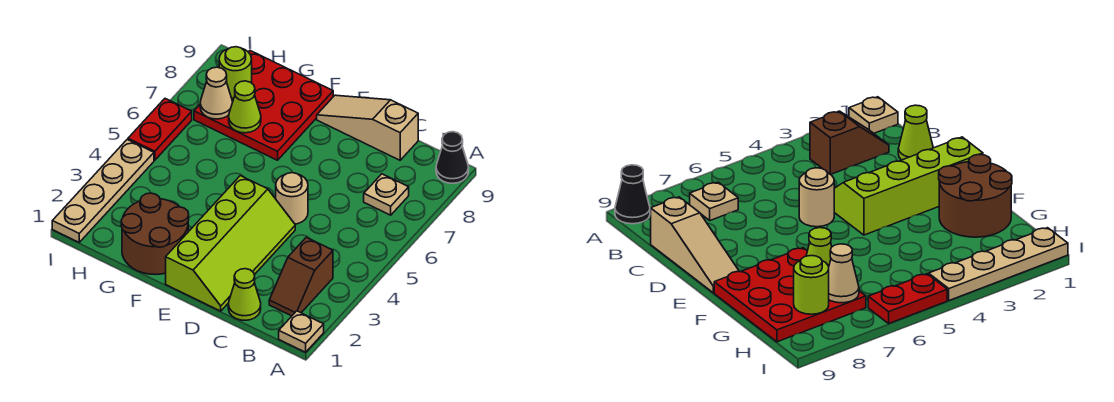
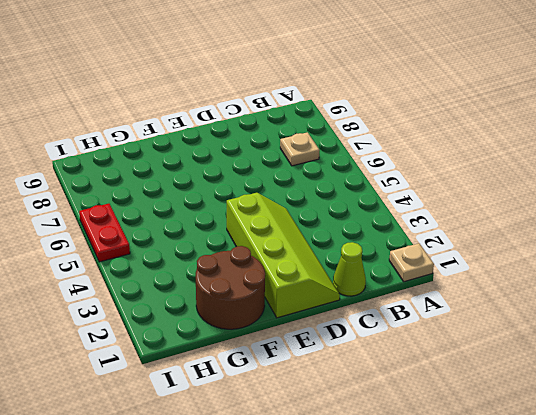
none -> black cone A9 level 1
none -> brown slope B2:B3 level 1 top 3
none -> tan slope C9:E9 level 1 top C

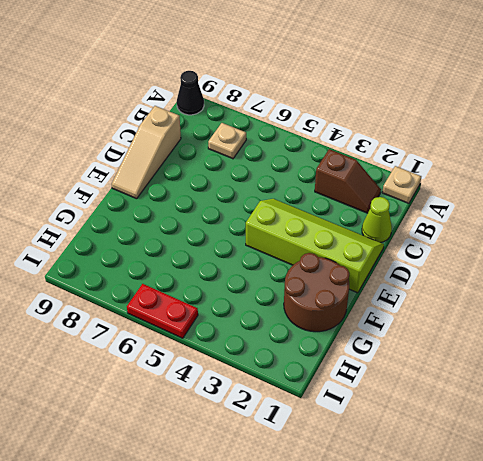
none -> tan round brick D5 level 1
none -> red plate F7:H9 level 1
none -> tan plate I1:I4 level 1

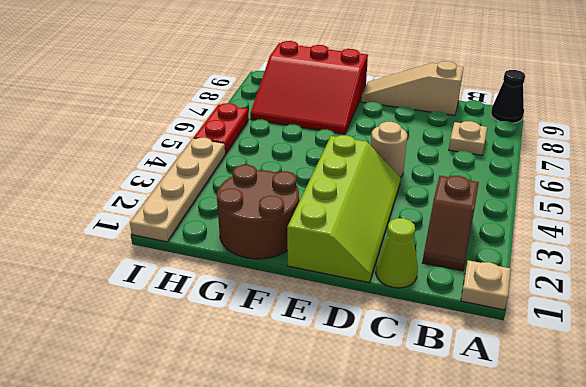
red slope F7:H9 level 1 top 9 -> red plate F7:H9 level 1
none -> lime cone G7 level 2
none -> tan cone H7 level 2
none -> lime round brick H8 level 2

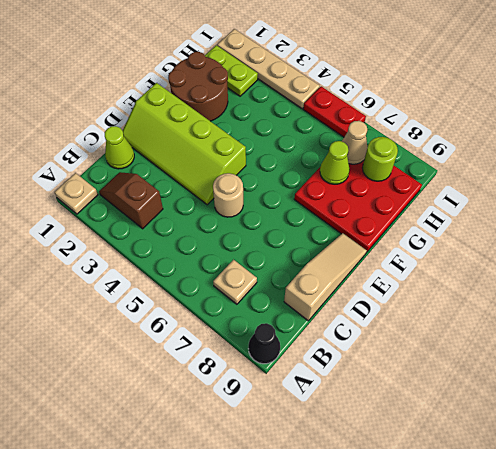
lime plate H1:H2 level 1 -> none

